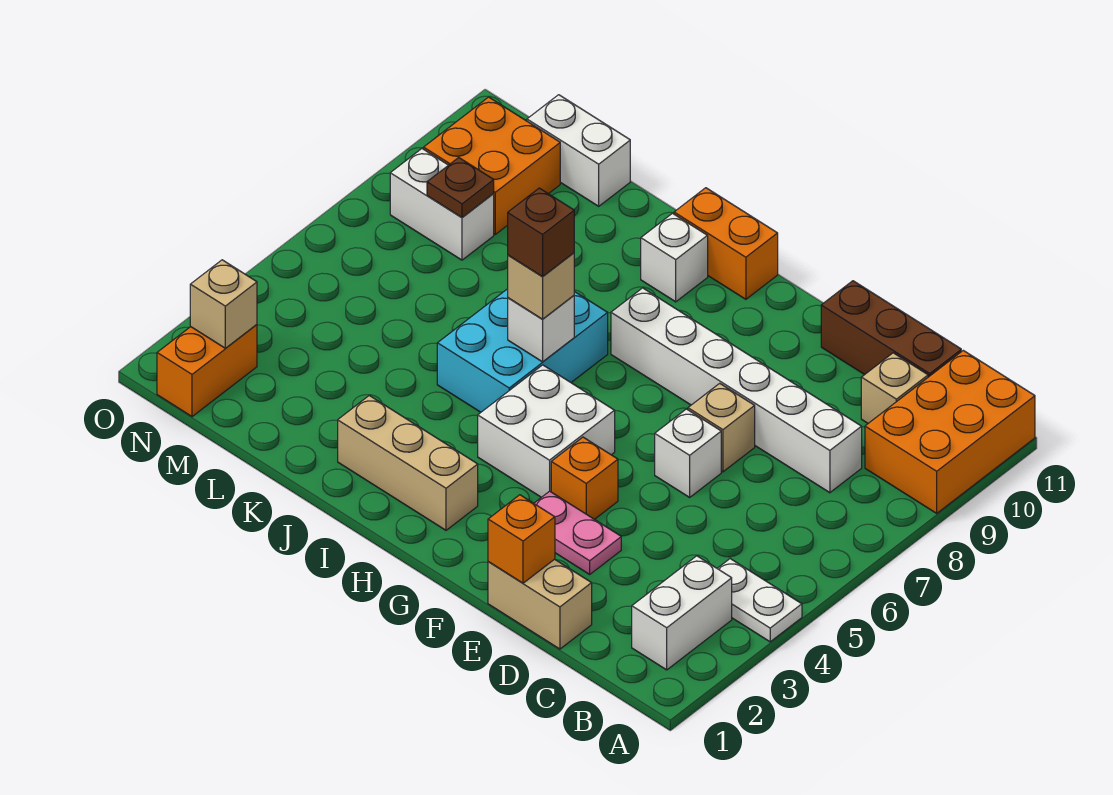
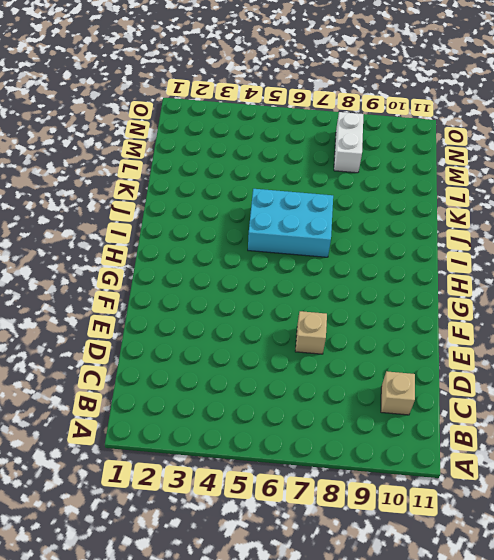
none -> white plate A4:B4 level 1
none -> orange brick A9:B11 level 1
none -> white brick B2:B3 level 1

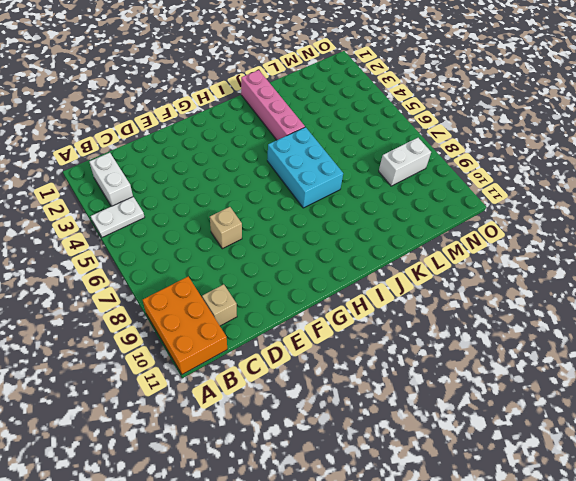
pink brick J1:J4 level 1 -> tan brick H2:J2 level 1
none -> white brick C8:H8 level 1
none -> brown brick C11:E11 level 1
none -> tan brick D1:E1 level 1

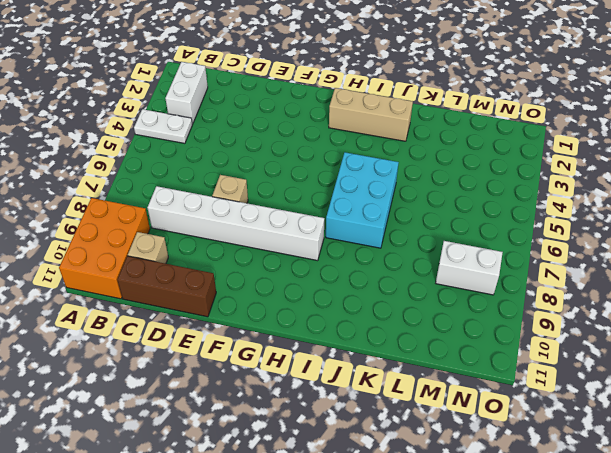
none -> tan brick D1:E1 level 1
none -> pink plate E3:F3 level 1
none -> white brick E6 level 1

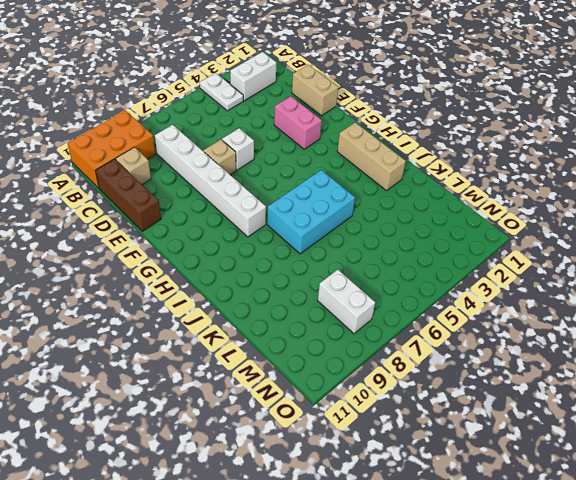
pink brick E3:F3 level 1 -> pink plate E3:F3 level 1
none -> orange brick F4 level 1
none -> white brick G4:H5 level 1
none -> orange brick H11:I11 level 1

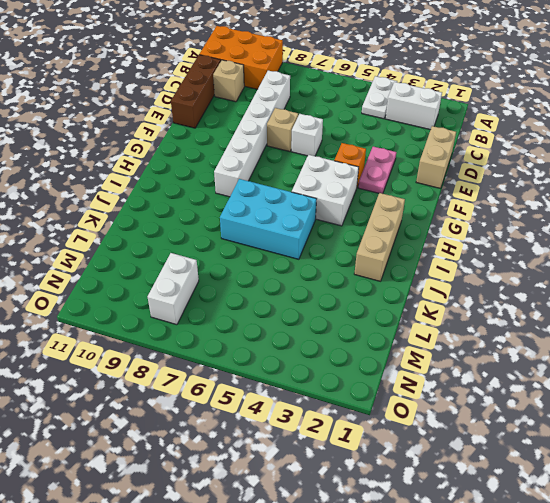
none -> orange brick H11:I11 level 1
none -> white brick I10 level 1
none -> white brick L11:M11 level 1

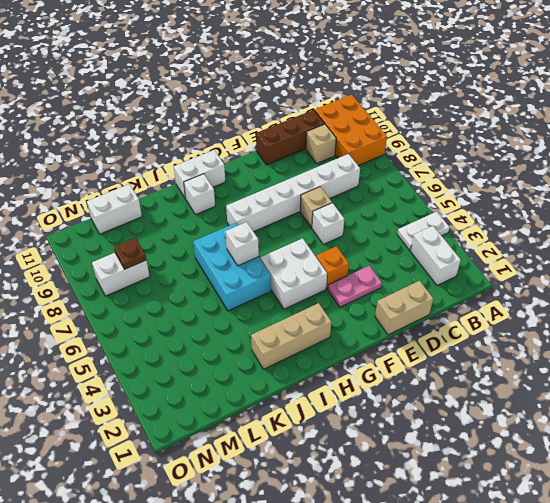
white brick H11:I11 level 1 -> orange brick H11:I11 level 1
none -> orange brick M9:N10 level 1
none -> orange brick N1:N2 level 1
none -> orange brick E1 level 2

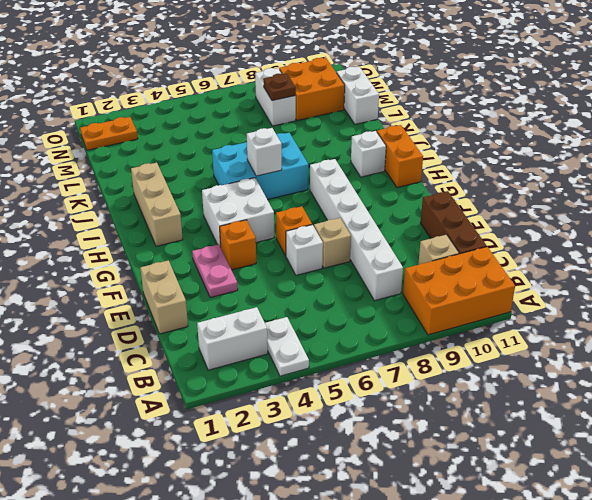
orange brick F6 level 1 -> orange brick E1 level 2
orange plate N1:N2 level 1 -> orange brick N1:N2 level 1
none -> tan brick N2 level 2
none -> tan brick I6 level 3
none -> brown brick I6 level 4

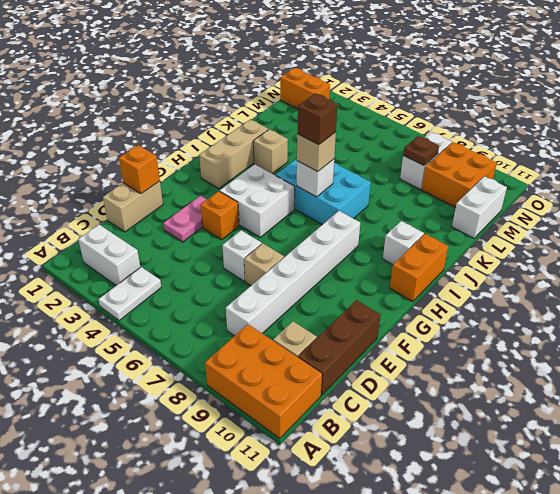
tan brick J3 level 1 -> tan brick N2 level 2

